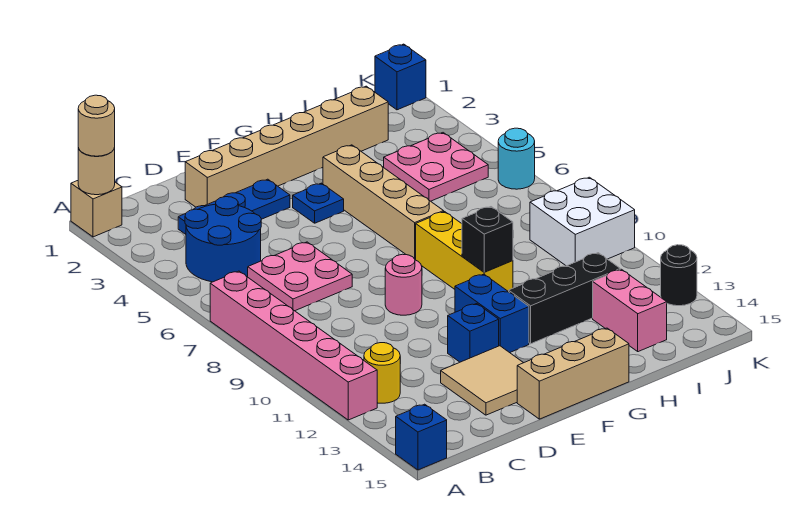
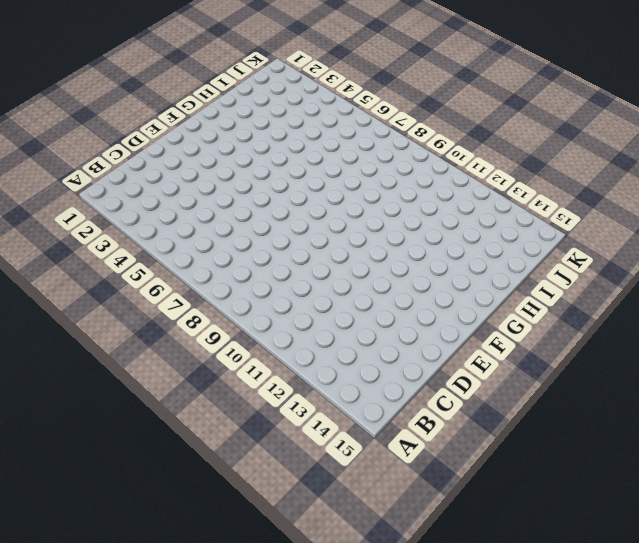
none -> tan brick A1 level 1
none -> pink brick A7:A12 level 1
none -> blue brick A15 level 1

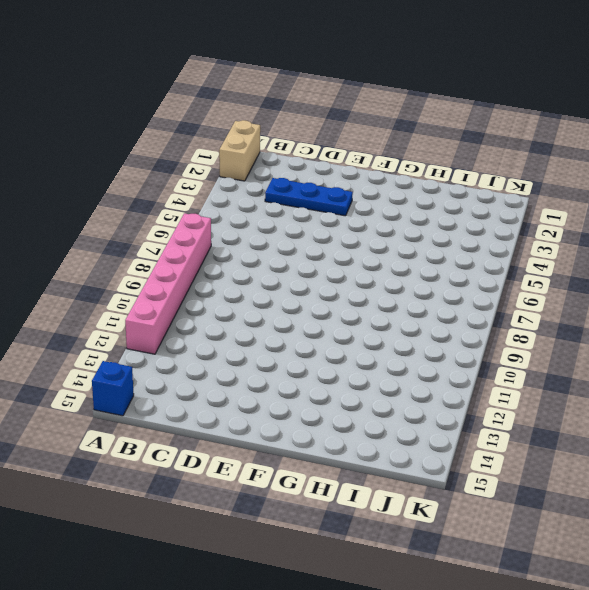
tan brick A1:A2 level 1 -> tan brick A1 level 1
none -> blue round brick B4:C5 level 1
none -> yellow round brick B12 level 1
none -> pink plate C6:D7 level 1

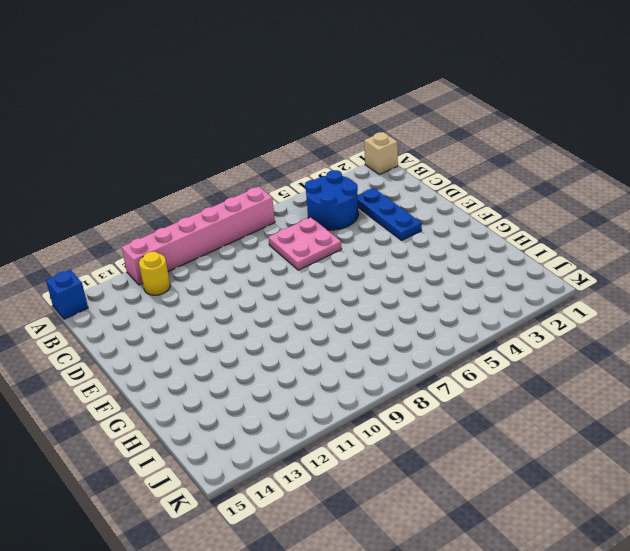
none -> tan brick D2:I2 level 1
none -> tan tile D13:E14 level 1
none -> pink round brick E9 level 1

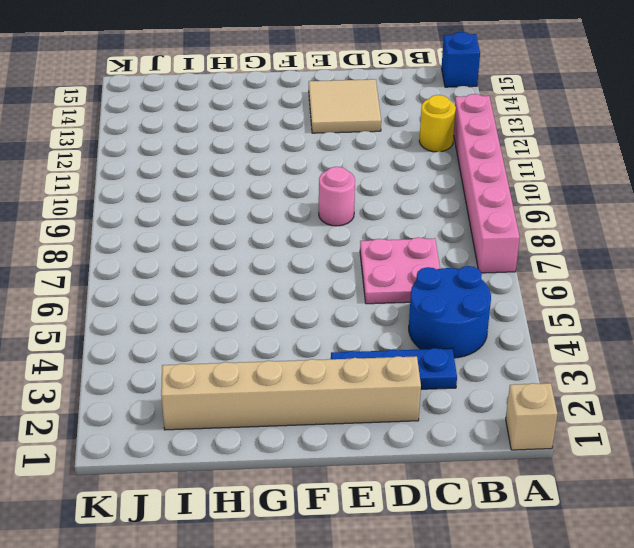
none -> blue brick E12 level 1
none -> tan brick E15:G15 level 1
none -> blue plate F4 level 1

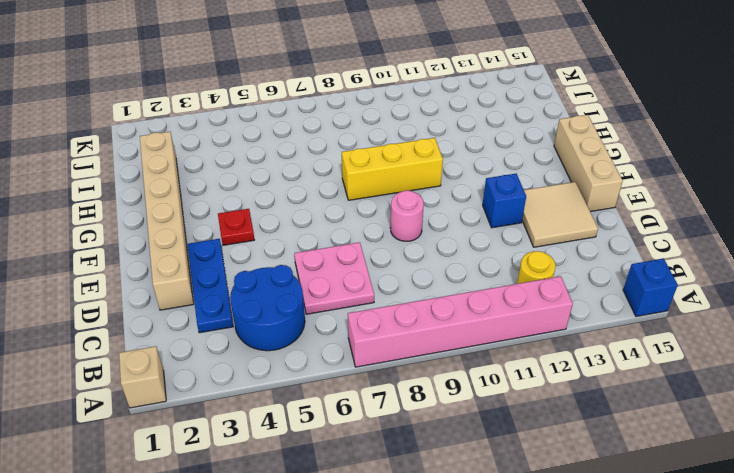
red plate F4 level 1 -> blue plate F4 level 1
none -> blue brick F11:F12 level 1
none -> tan brick G4:G7 level 1
none -> black brick G12:I12 level 1

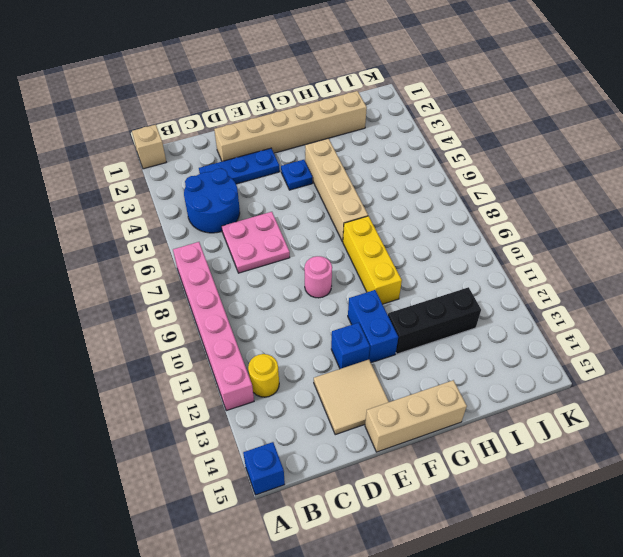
none -> pink plate I4:J5 level 1
none -> pink brick I13:I14 level 1
none -> white brick J9:K10 level 1

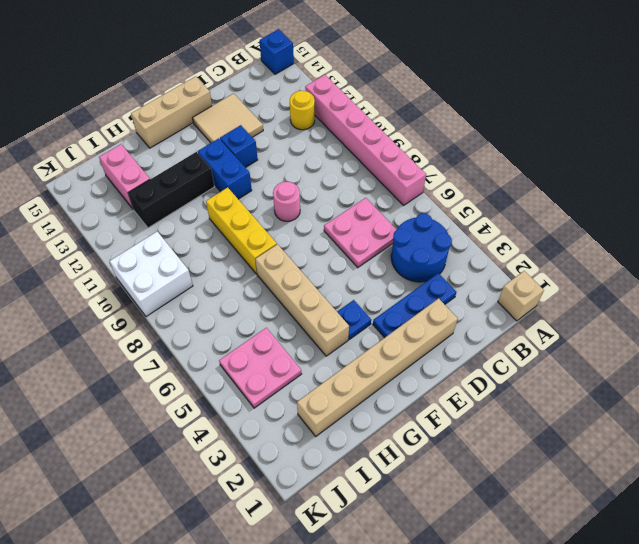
none -> blue brick K1 level 1
none -> cyan round brick K6 level 1
none -> black round brick K13 level 1

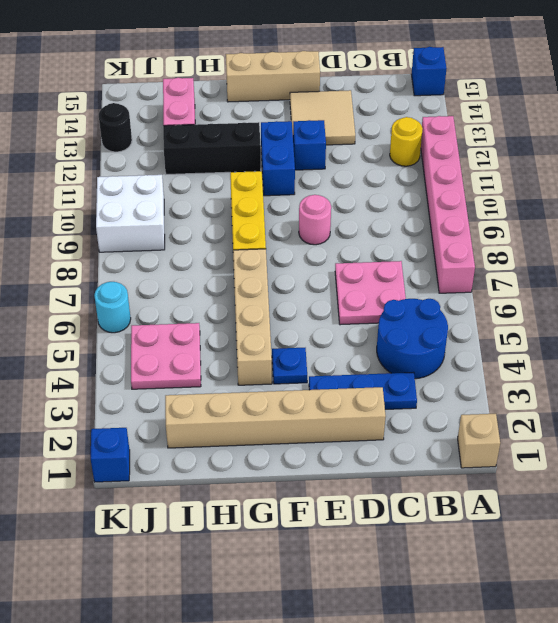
none -> tan round brick A1 level 2
none -> black brick G10 level 2
none -> tan round brick A1 level 3

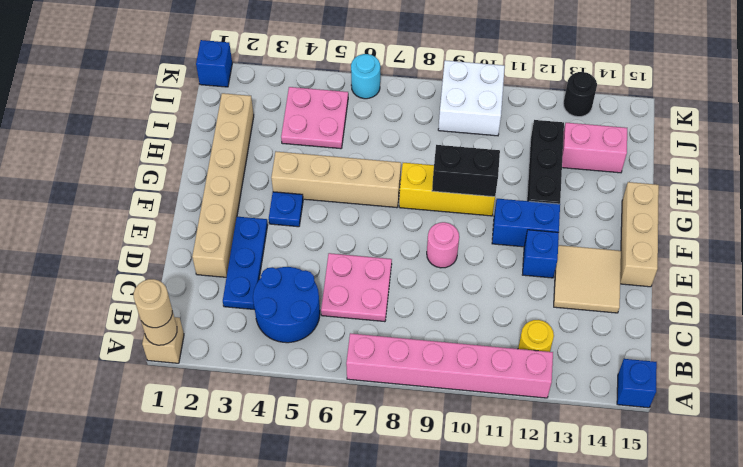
black brick G9:G10 level 2 -> black brick G10 level 2

